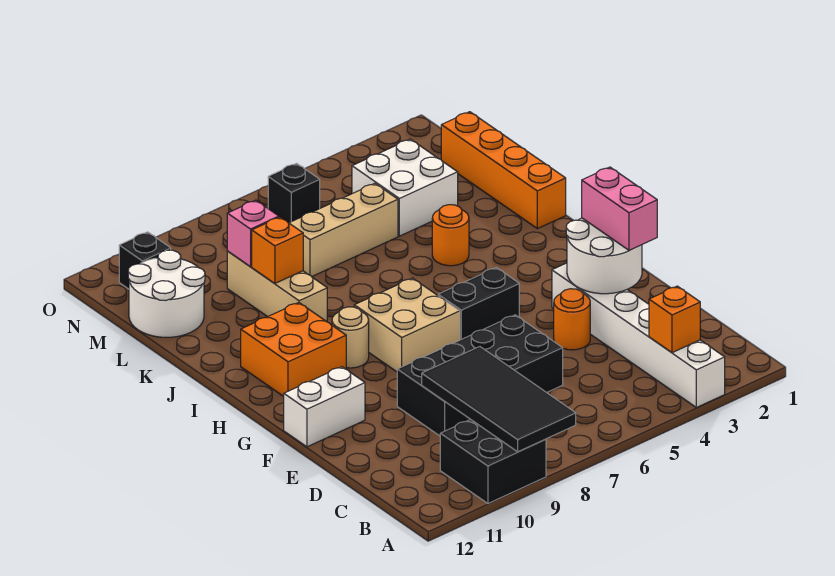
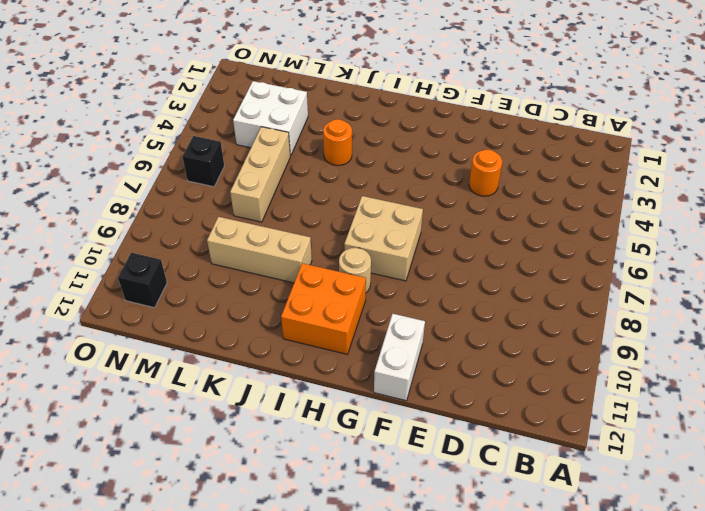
none -> white brick A3:F3 level 1
none -> black brick A9:B10 level 1
none -> black brick D6:E9 level 1

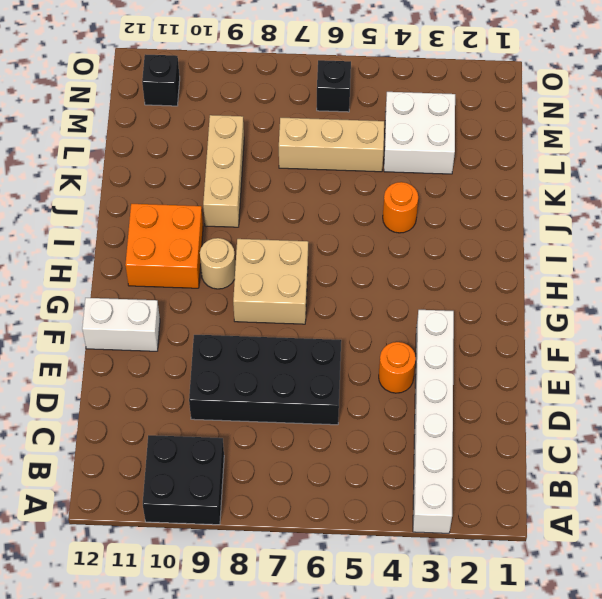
none -> black brick G5:G6 level 1
none -> orange brick J1:M1 level 1
none -> white round brick L11:M12 level 1

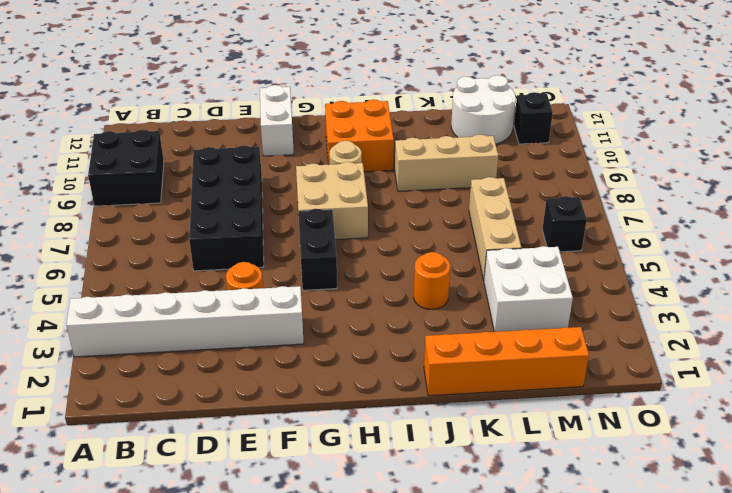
none -> black tile A8:D9 level 2
none -> orange brick B3 level 2
none -> white round brick E2:F3 level 2

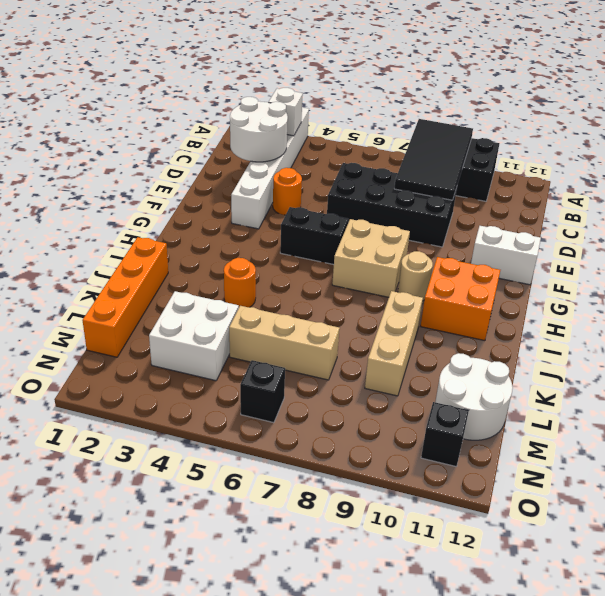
white brick B3 level 2 -> orange brick B3 level 2
white round brick C2:D3 level 2 -> white round brick E2:F3 level 2
none -> orange brick K9 level 2
none -> pink brick L9 level 2
none -> pink brick E2:F2 level 3

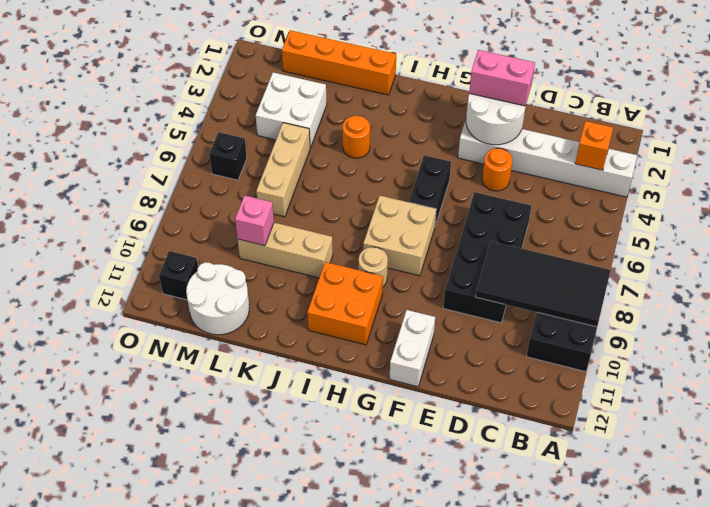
none -> orange brick K9 level 2

